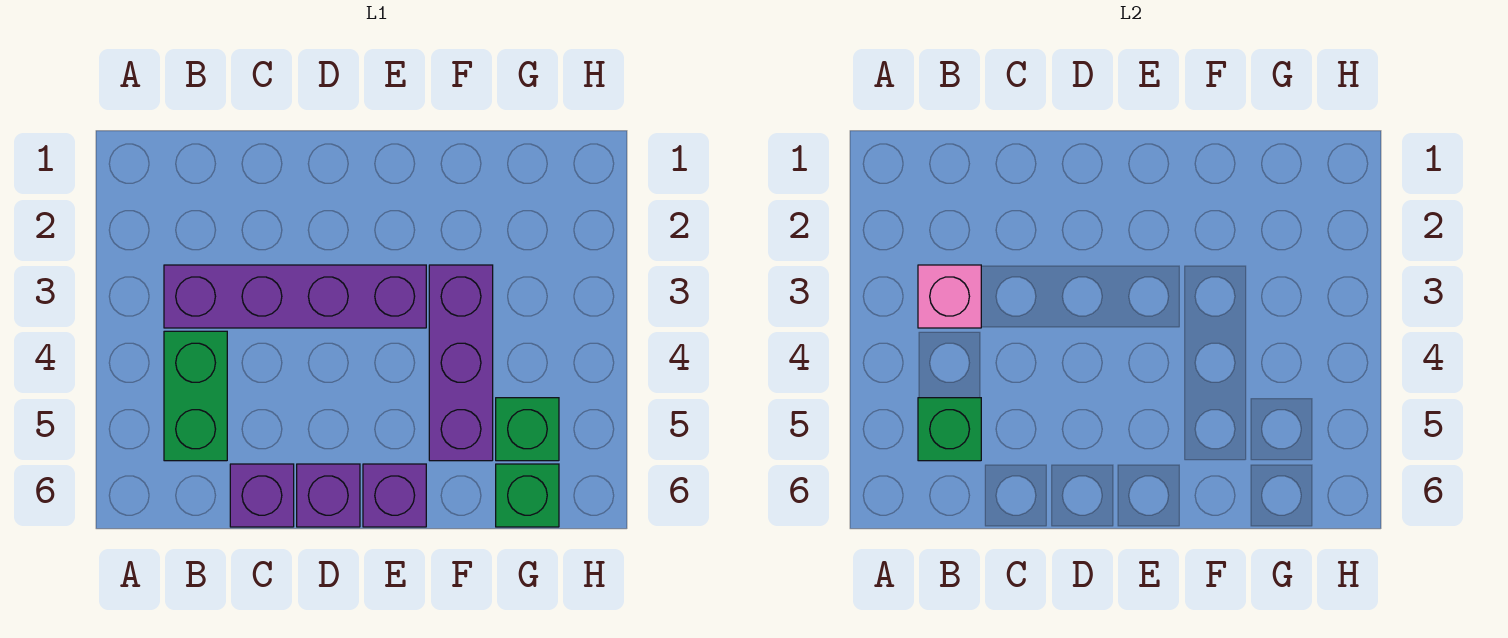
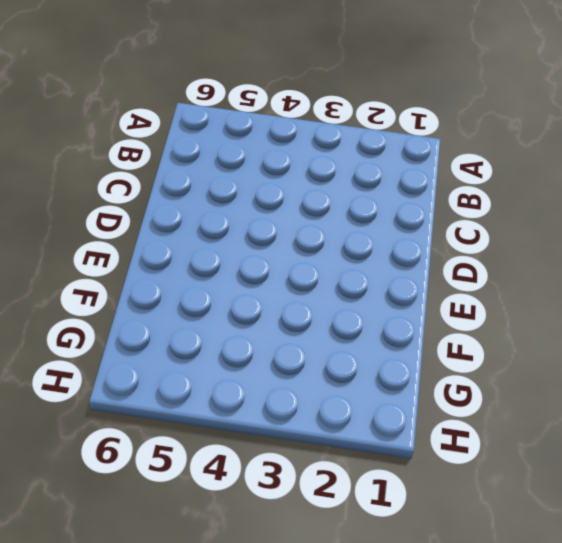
none -> purple brick B3:E3 level 1
none -> green brick B4:B5 level 1

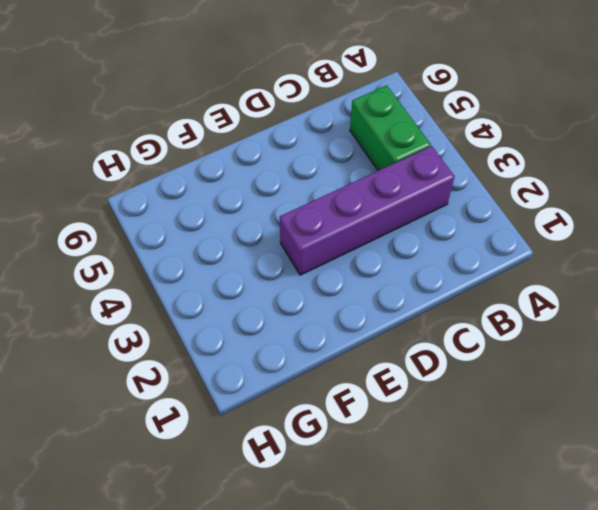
none -> purple brick C6 level 1
none -> purple brick D6 level 1

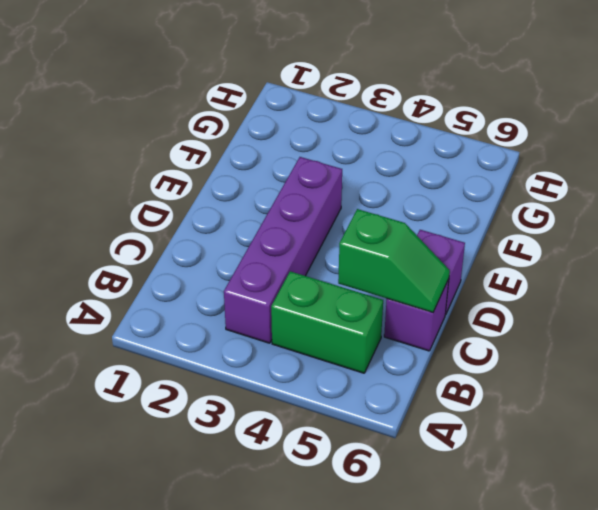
green slope C5:C6 level 2 top 5 -> none
none -> purple brick E6 level 1
none -> purple brick F3:F5 level 1

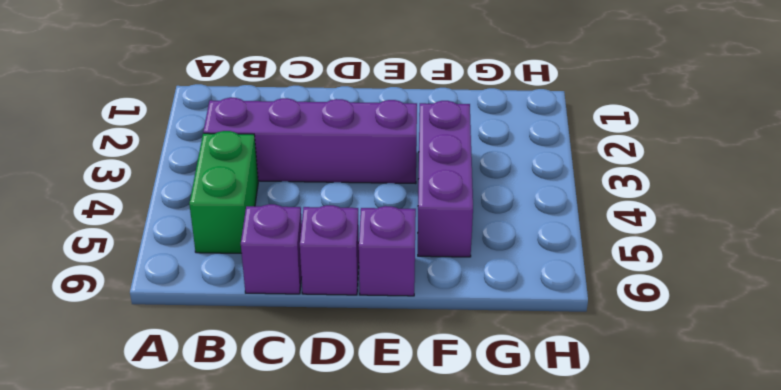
none -> green brick G5 level 1
none -> green brick G6 level 1

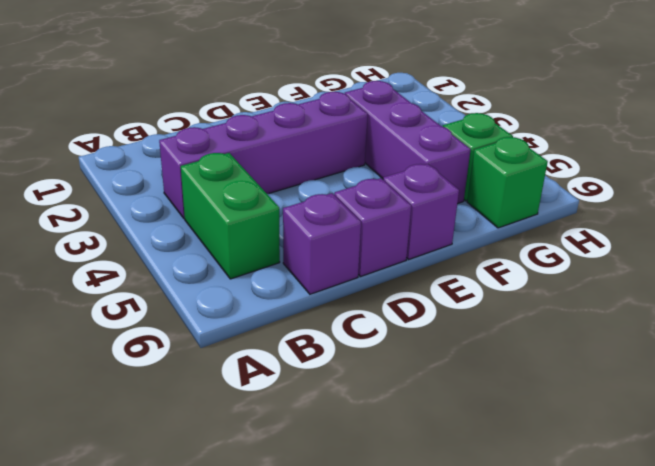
none -> pink brick B3 level 2
none -> green brick B5 level 2

